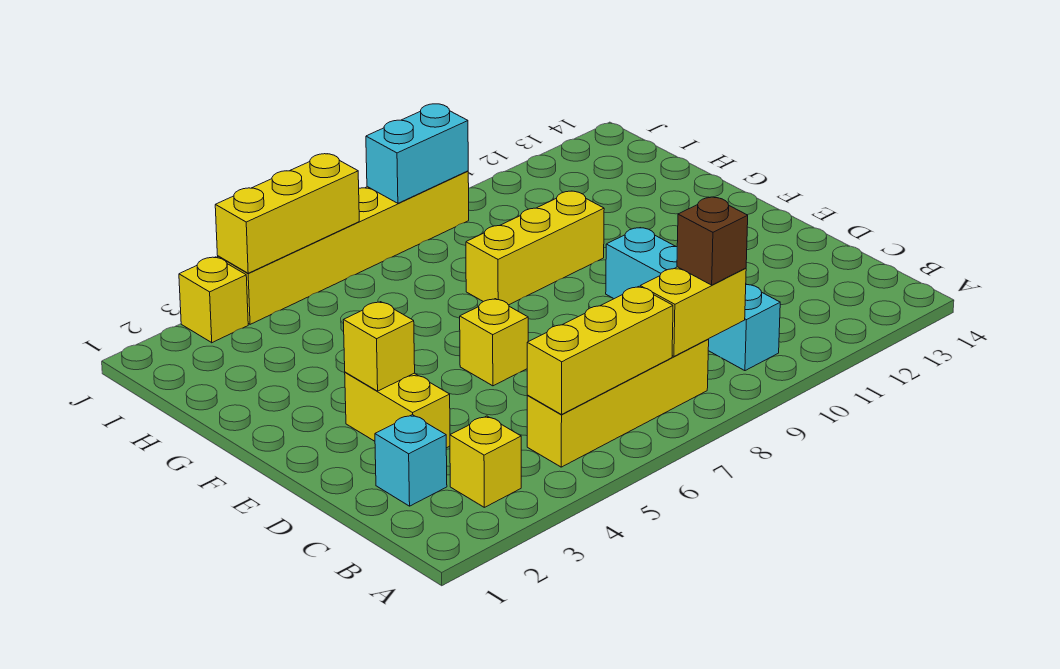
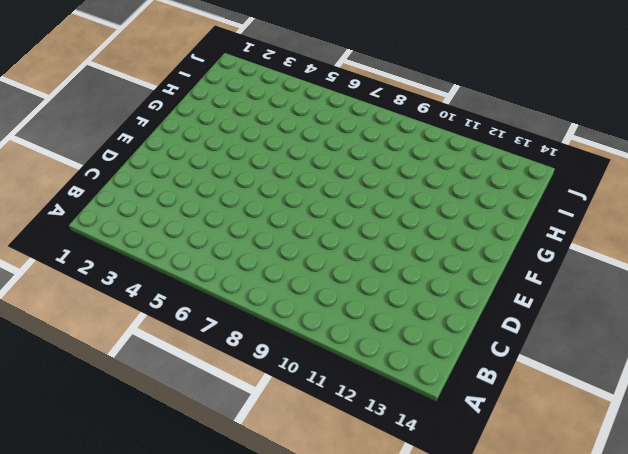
none -> yellow brick B3 level 1
none -> yellow brick B5:B8 level 1
none -> cyan brick B10:E10 level 1

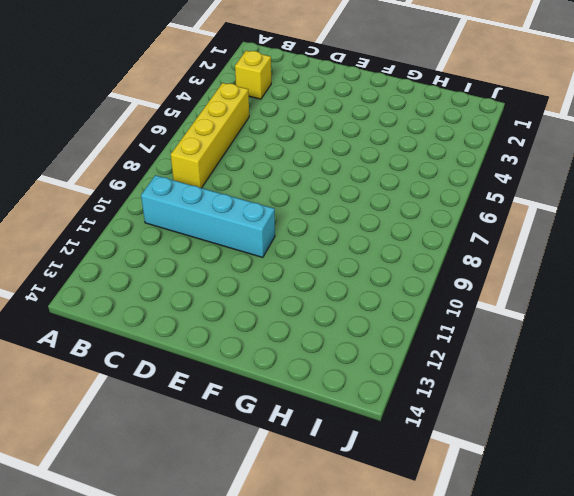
none -> cyan brick C2 level 1
none -> yellow brick D3:E3 level 1
none -> yellow brick E6 level 1

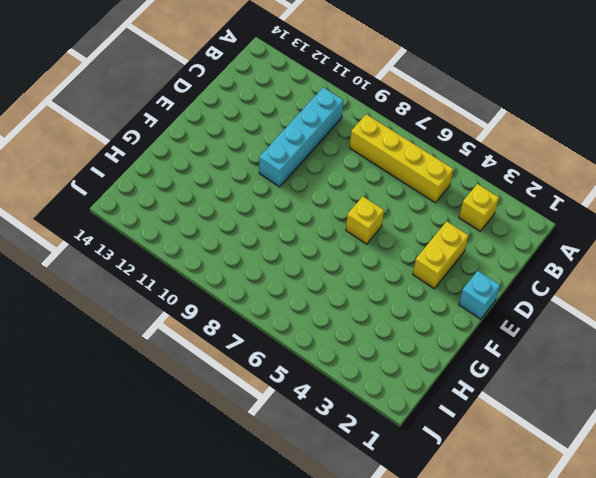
cyan brick E1 level 1 -> cyan brick C2 level 1
none -> yellow brick G8:G10 level 1
none -> yellow brick J3 level 1
none -> yellow brick J4:J9 level 1

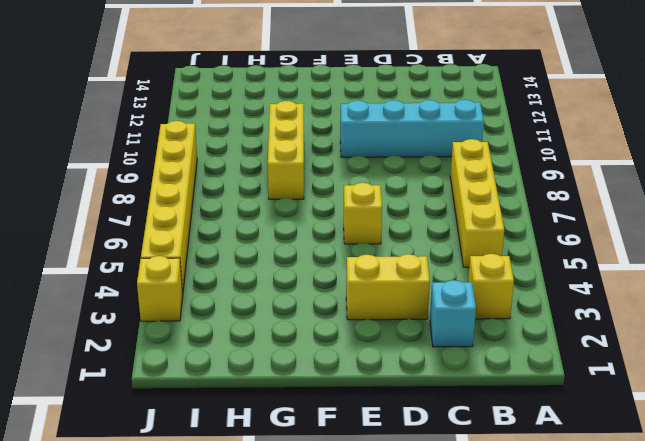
none -> yellow brick B5:B7 level 2
none -> yellow brick B8:B9 level 2
none -> yellow brick E3 level 2

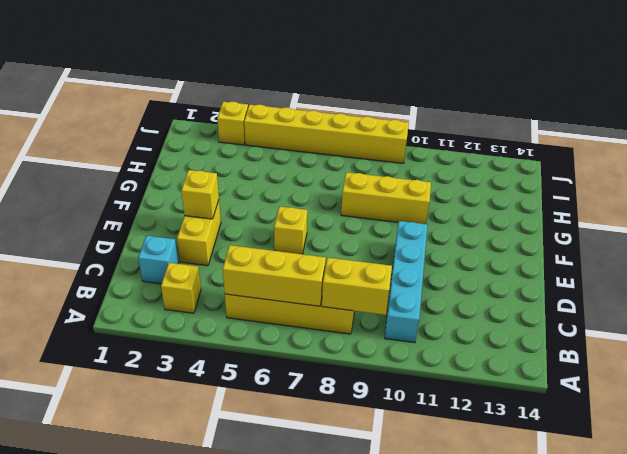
none -> yellow brick J4:J6 level 2
none -> cyan brick J8:J9 level 2
none -> brown brick B9 level 3

